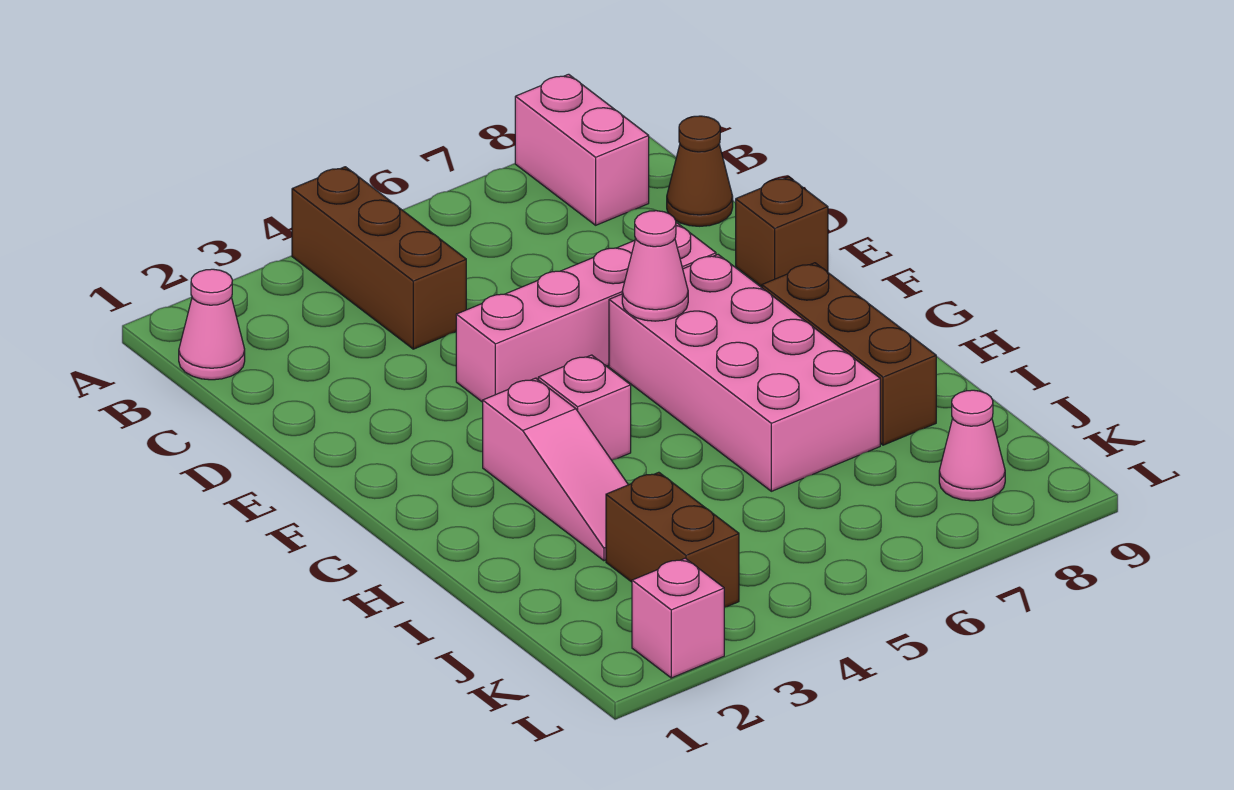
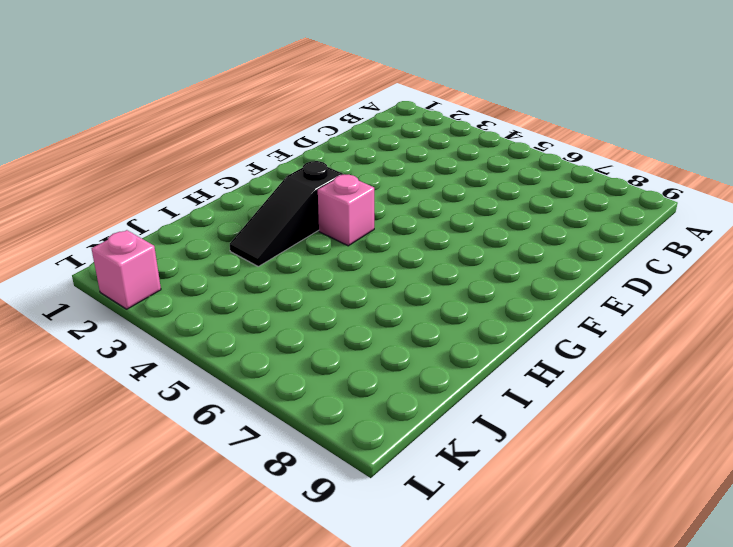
black slope G3:I3 level 1 top G -> pink slope G3:I3 level 1 top G
none -> brown brick A4:C4 level 1
none -> pink brick A8:B8 level 1
none -> pink cone B1 level 1

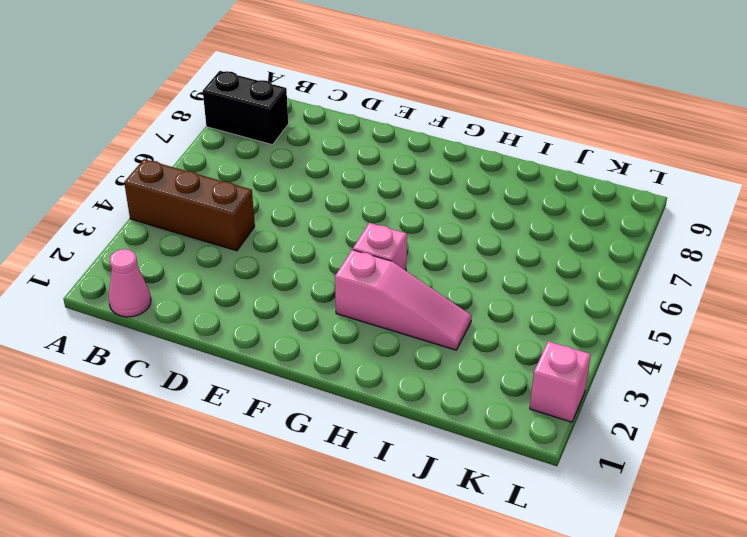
black brick A8:B8 level 1 -> pink brick A8:B8 level 1
none -> brown cone C9 level 1
none -> pink brick E4:E7 level 1
none -> brown brick E9 level 1

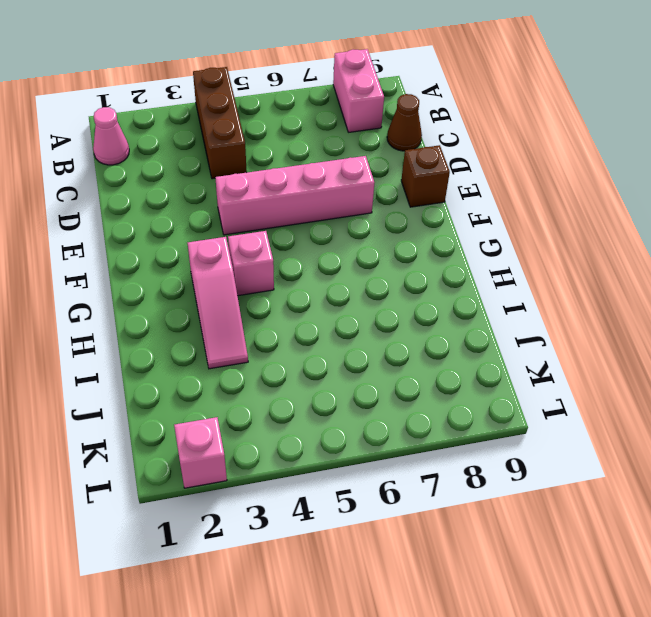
none -> pink brick F6:I7 level 1
none -> brown brick G8:I8 level 1
none -> brown brick J3:K3 level 1

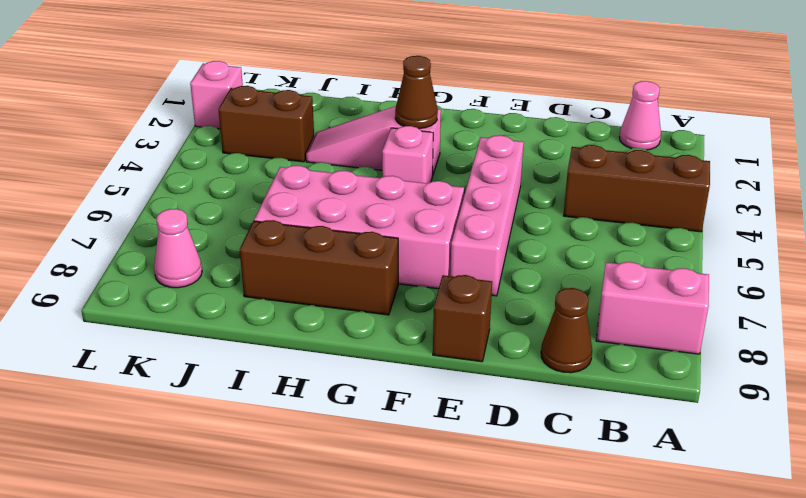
brown cone G3 level 2 -> none
none -> pink cone F6 level 2

